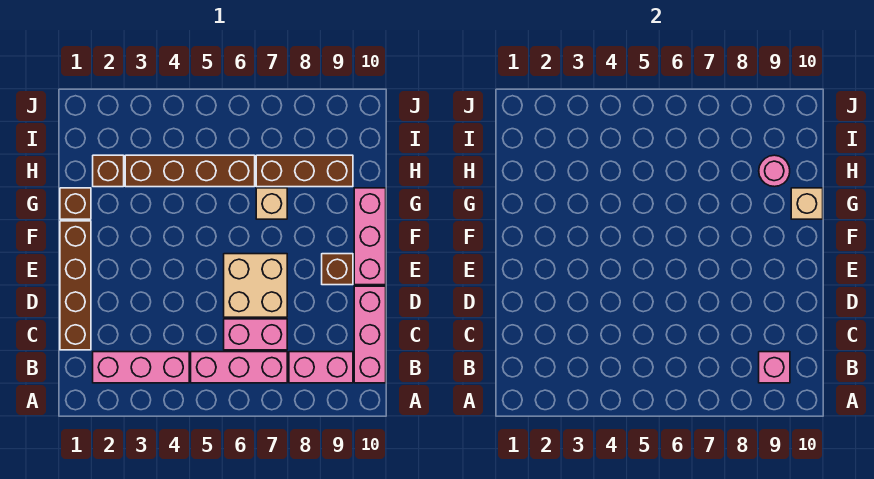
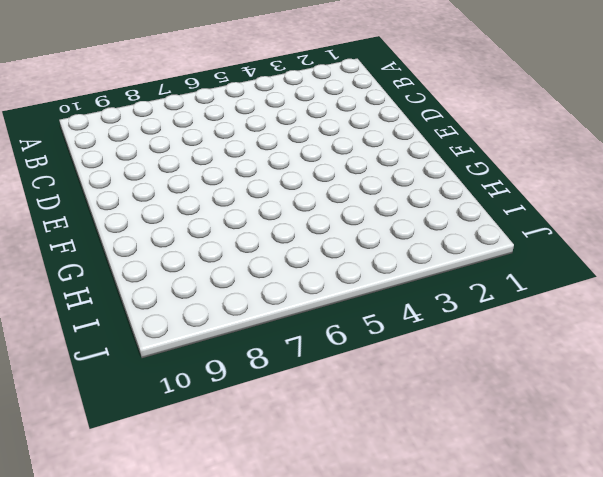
none -> pink brick B2:B4 level 1
none -> pink brick B5:B7 level 1
none -> pink brick B8:B9 level 1

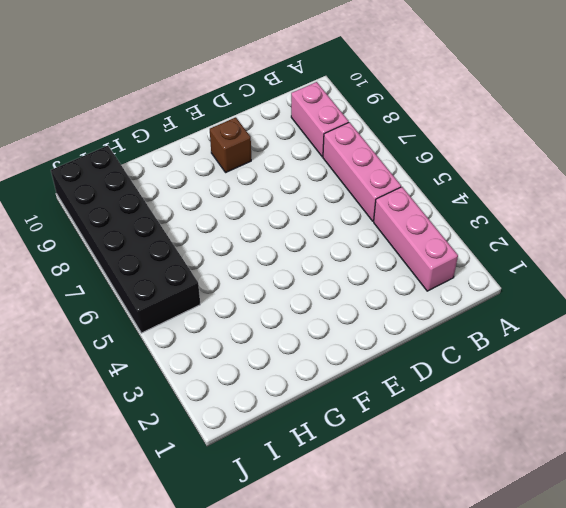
black brick I5:J10 level 1 -> none
none -> pink brick B10:D10 level 1
none -> brown brick C1:F1 level 1
none -> pink brick C6:C7 level 1

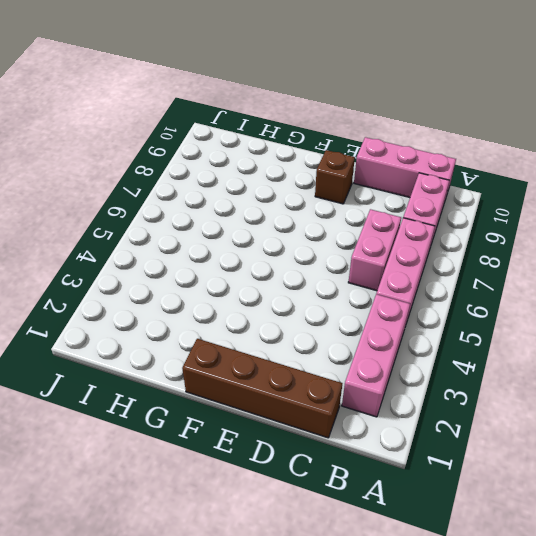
none -> tan brick D6:E7 level 1
none -> pink brick E10:G10 level 1
none -> brown brick G1 level 1

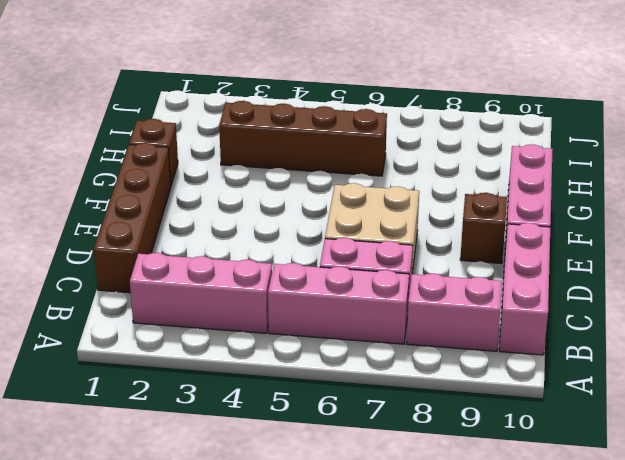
none -> tan brick G7 level 1
none -> brown brick H2 level 1
none -> brown brick H7:H9 level 1

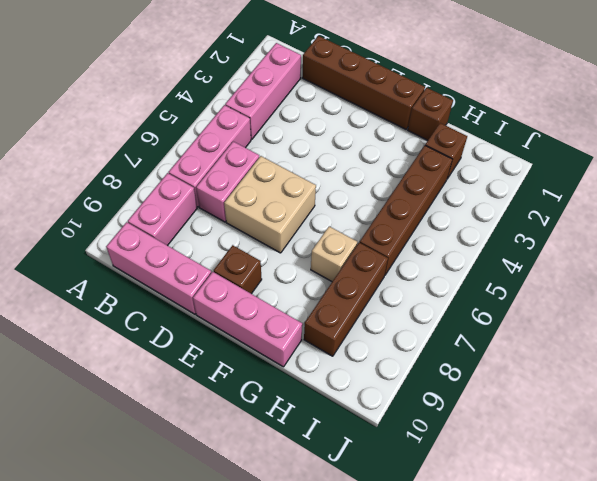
none -> pink brick B9 level 2
none -> tan brick G10 level 2
none -> pink round brick H9 level 2

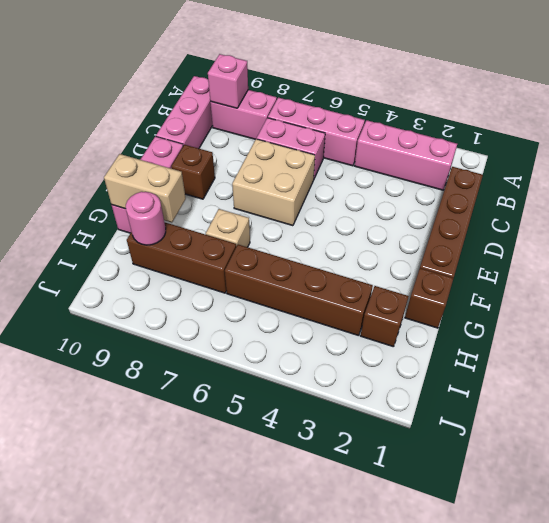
tan brick G9:G10 level 2 -> tan brick G10 level 2

